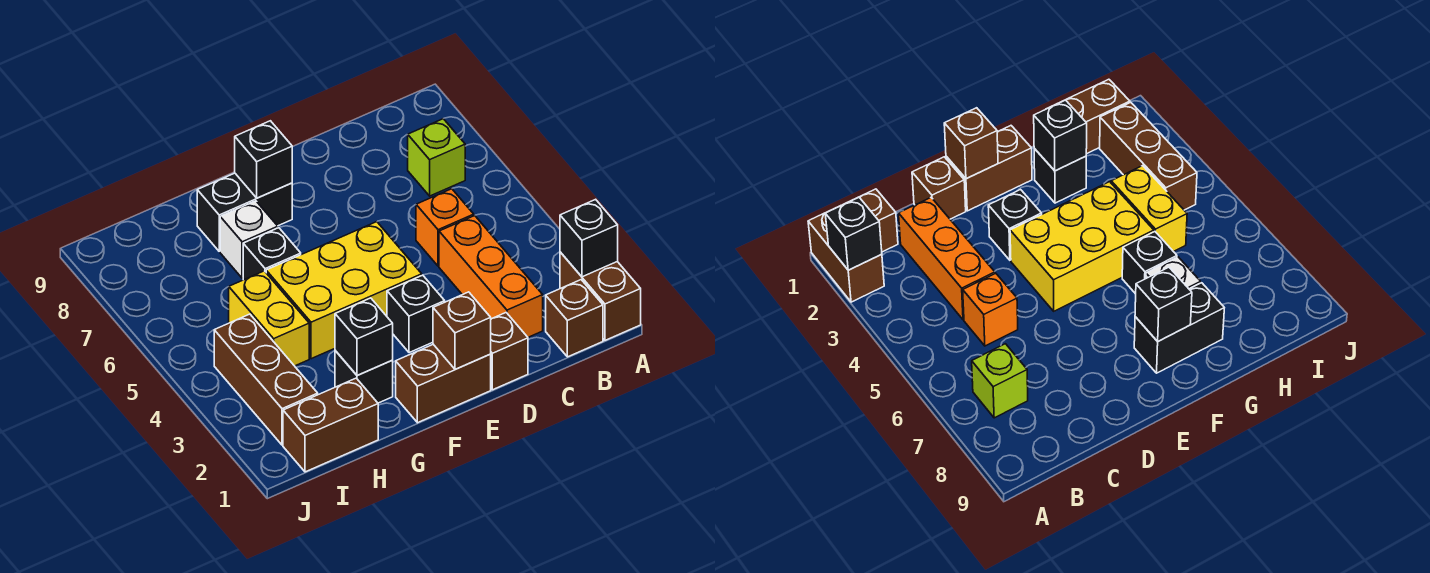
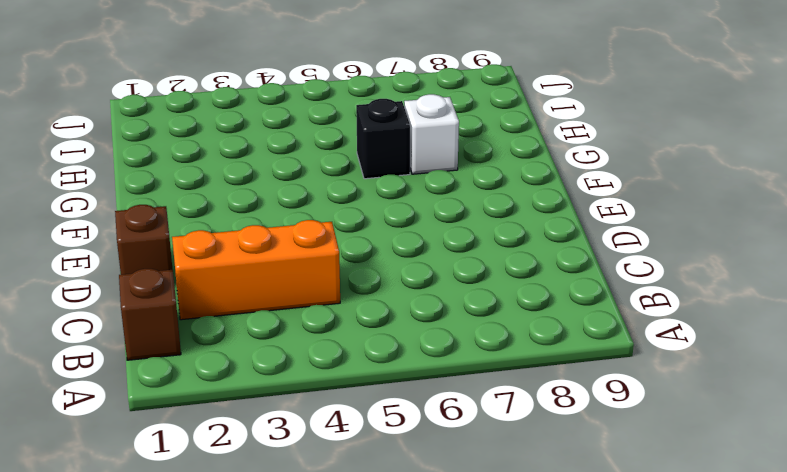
none -> brown brick A1:A2 level 1
none -> lime brick B7 level 1
none -> orange brick C5 level 1

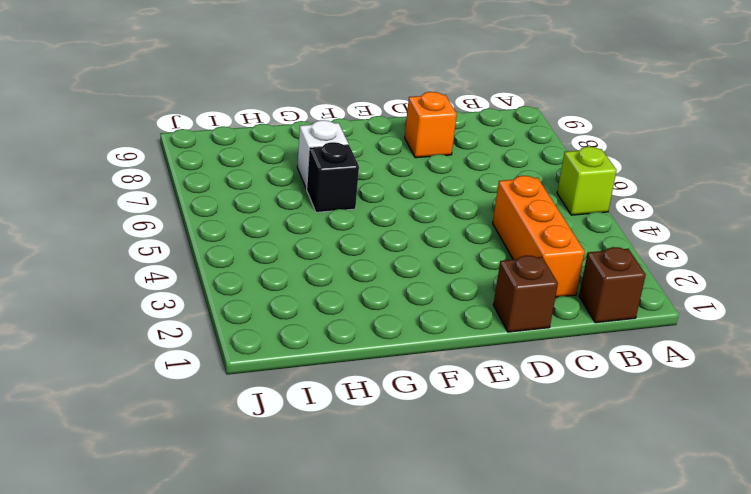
lime brick A5 level 1 -> lime brick B7 level 1
orange brick D8 level 1 -> orange brick C5 level 1
none -> brown brick A1:A2 level 1
none -> brown brick E1:F1 level 1
none -> black brick E3 level 1

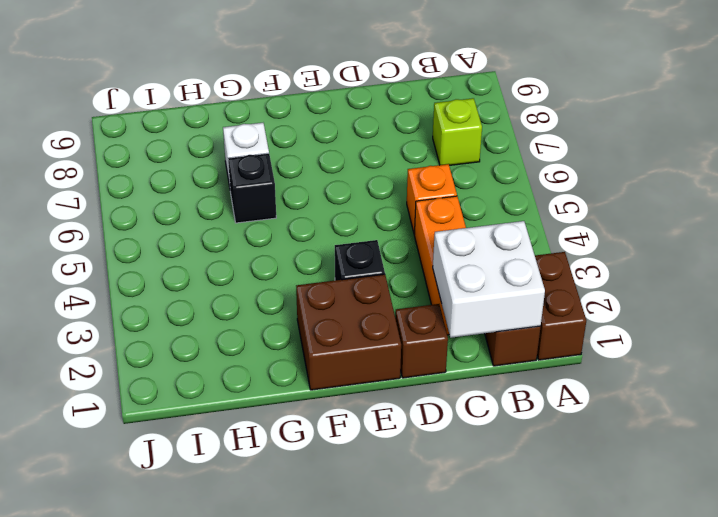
white brick B1:C2 level 2 -> none
brown brick E1:F2 level 1 -> brown brick E1:F1 level 1
none -> yellow brick E4:G5 level 1
none -> black brick F8:G8 level 1
none -> black brick G2 level 1

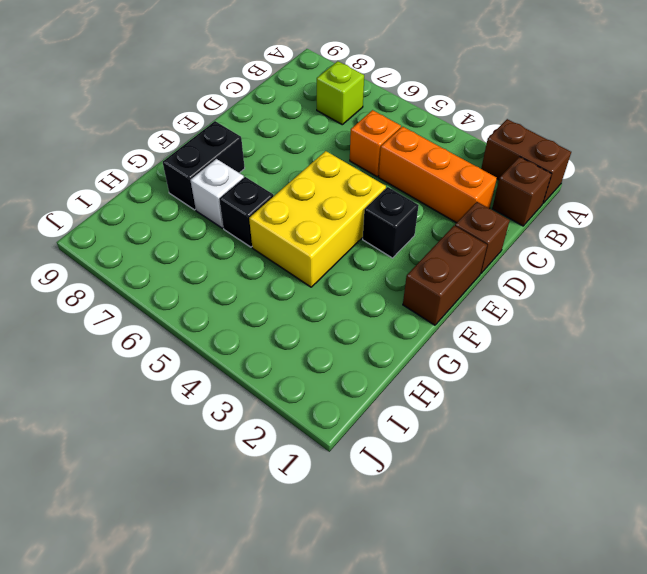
none -> black brick G2 level 1
none -> brown brick H1:I1 level 1
none -> yellow brick H4:H5 level 1

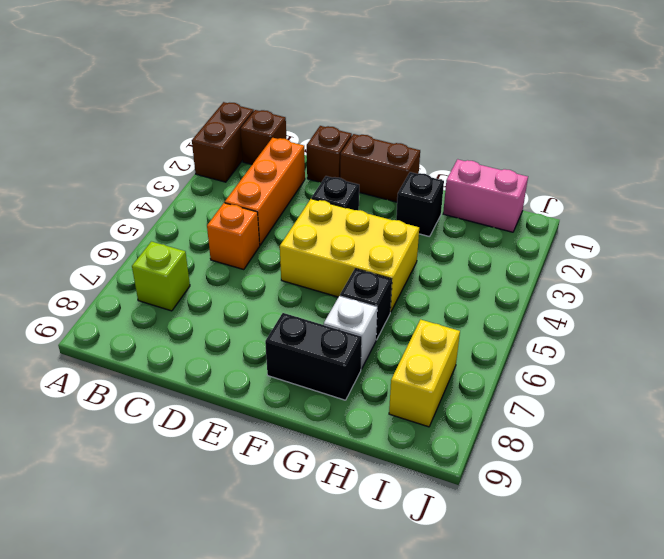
pink brick H1:I1 level 1 -> brown brick H1:I1 level 1
yellow brick I7:I8 level 1 -> yellow brick H4:H5 level 1
none -> brown brick I2:I4 level 1
none -> black brick A2 level 2
none -> brown brick E1 level 2

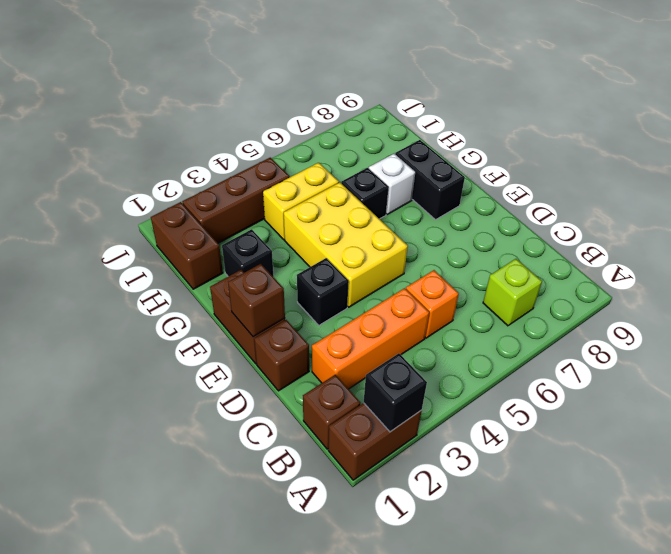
none -> black brick F8 level 2
none -> black brick G2 level 2

